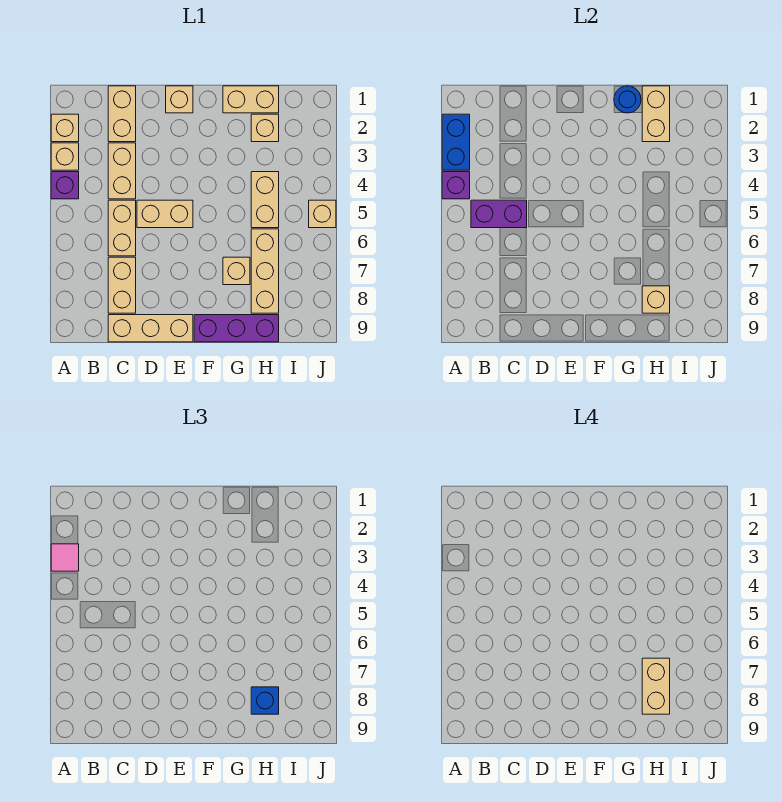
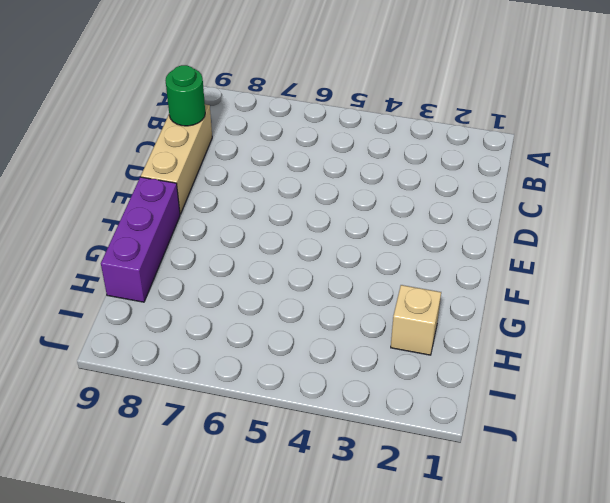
green round brick C9 level 2 -> none
none -> tan brick A2 level 1
none -> tan brick A3 level 1
none -> purple brick A4 level 1

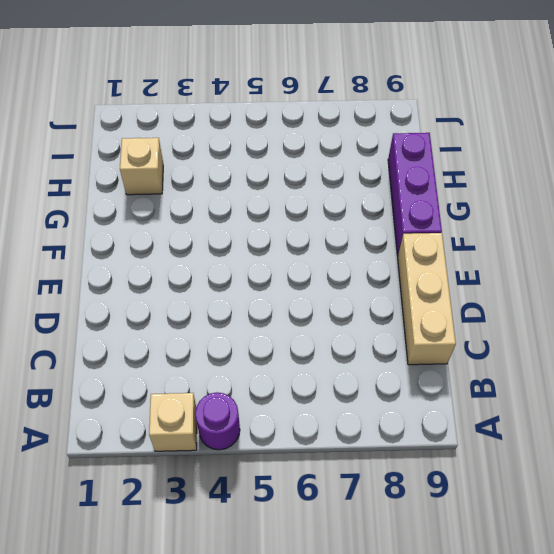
purple round brick A4 level 1 -> purple brick A4 level 1
none -> tan brick A2 level 1
none -> tan brick C1:C2 level 1
none -> tan brick C3:C4 level 1

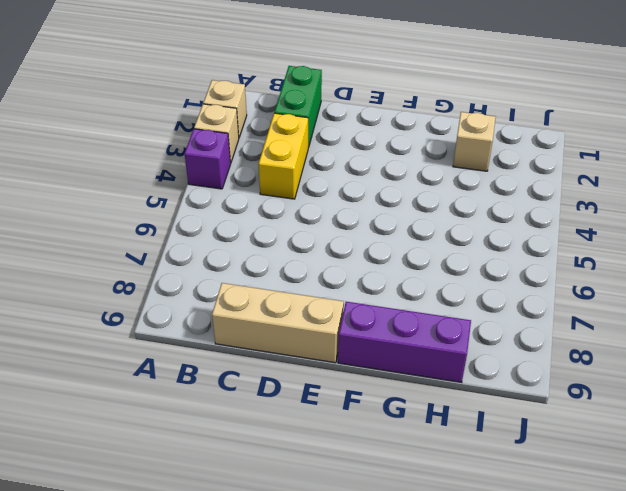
green brick C1:C2 level 1 -> tan brick C1:C2 level 1
yellow brick C3:C4 level 1 -> tan brick C3:C4 level 1
none -> tan brick C5:C6 level 1
none -> tan brick C7:C8 level 1
none -> tan brick D5:E5 level 1

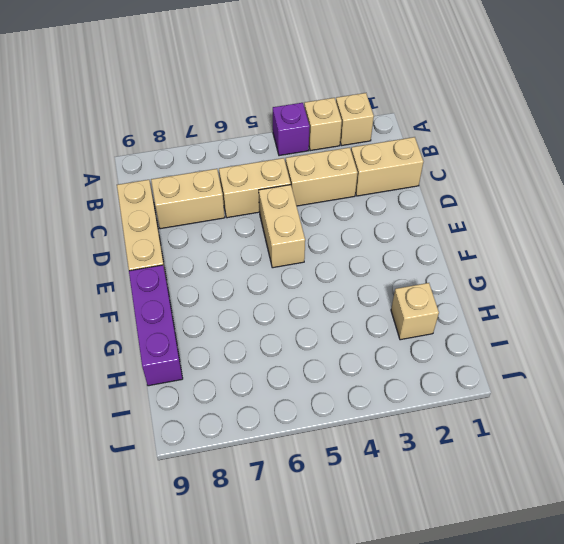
none -> tan brick E1 level 1
none -> tan brick G1:H1 level 1
none -> tan brick G7 level 1

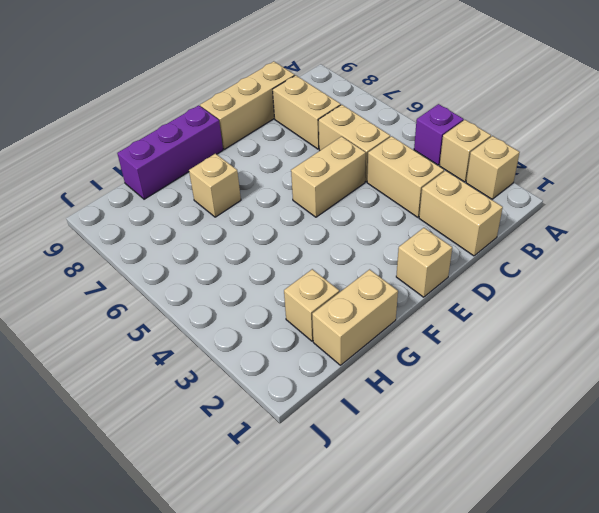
none -> tan brick H4:H5 level 1
none -> tan brick H6:H8 level 1
none -> tan brick J5 level 1

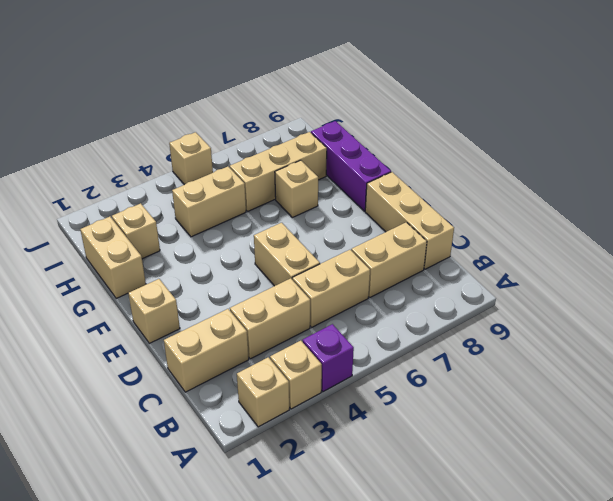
none -> blue brick A2:A3 level 2
none -> purple brick A4 level 2
none -> purple brick B5:C5 level 2

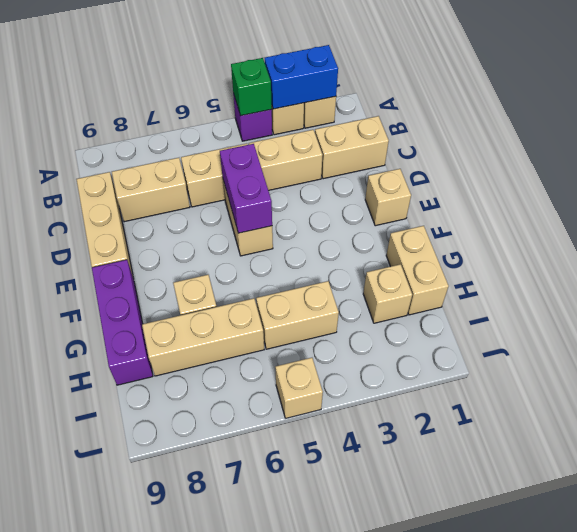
green brick A4 level 2 -> purple brick A4 level 2
purple brick D5:E5 level 2 -> purple brick B5:C5 level 2
none -> blue round brick G1 level 2
none -> tan brick H1:H2 level 2
none -> tan brick H8 level 2

